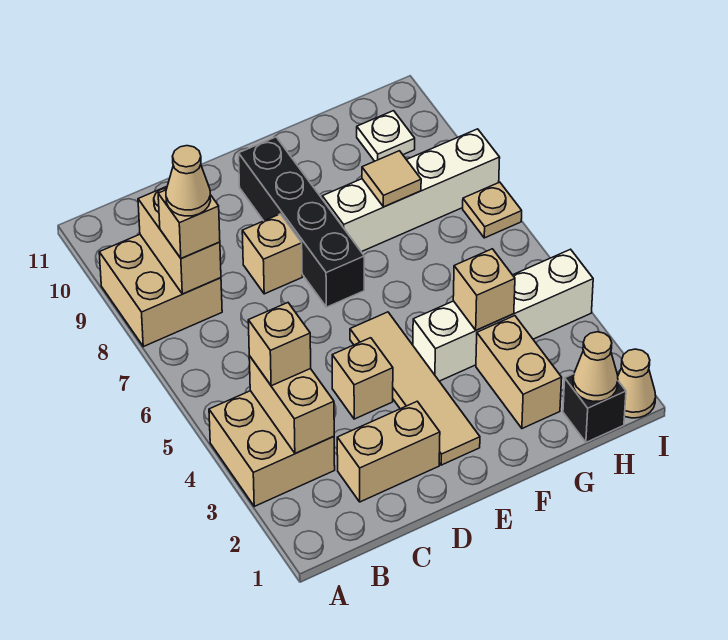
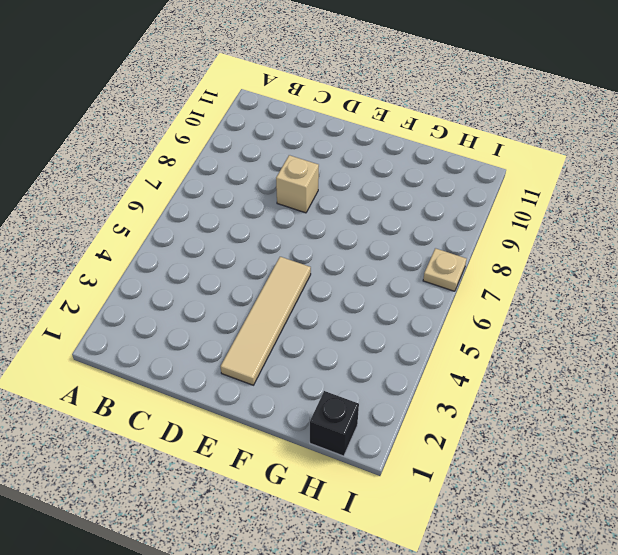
none -> tan brick A3:B4 level 1
none -> tan brick A8:B9 level 1
none -> tan brick C2:D2 level 1

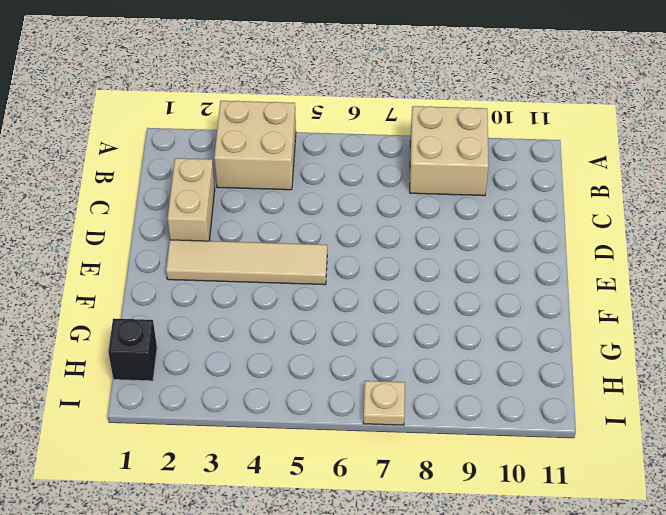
none -> tan brick D4 level 1
none -> tan brick D8 level 1
none -> black brick E7:E10 level 1

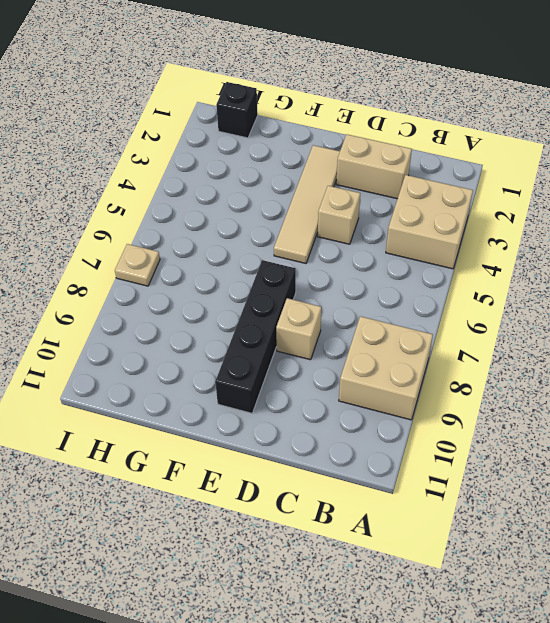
none -> white brick F4:I4 level 1
none -> white brick F8:I8 level 1
none -> tan brick G2:G3 level 1

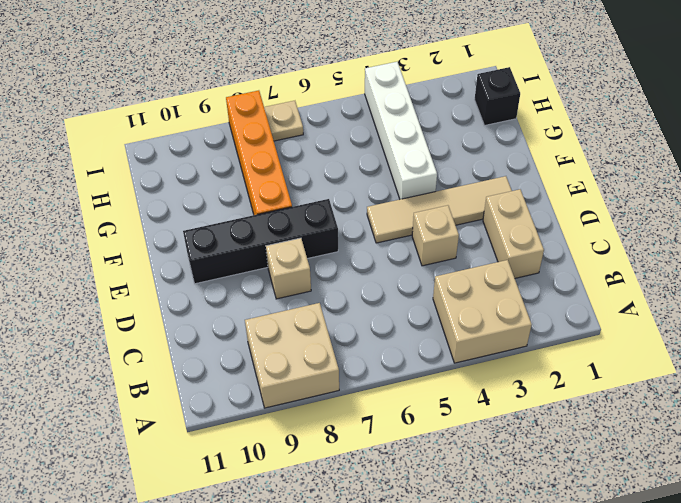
orange brick F8:I8 level 1 -> white brick F8:I8 level 1
none -> tan brick G2:G3 level 1
none -> white plate H10 level 1
none -> tan cone I1 level 1

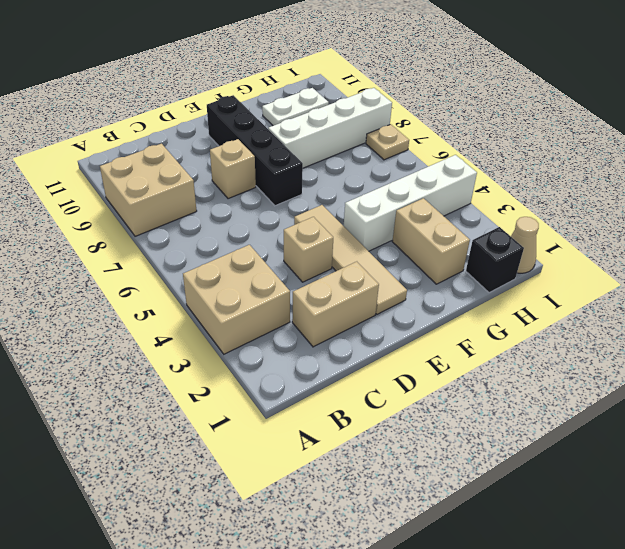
white plate G10:H10 level 1 -> white plate H10 level 1
none -> tan brick B3:B4 level 2
none -> tan brick B8:B9 level 2
none -> tan brick G4 level 2

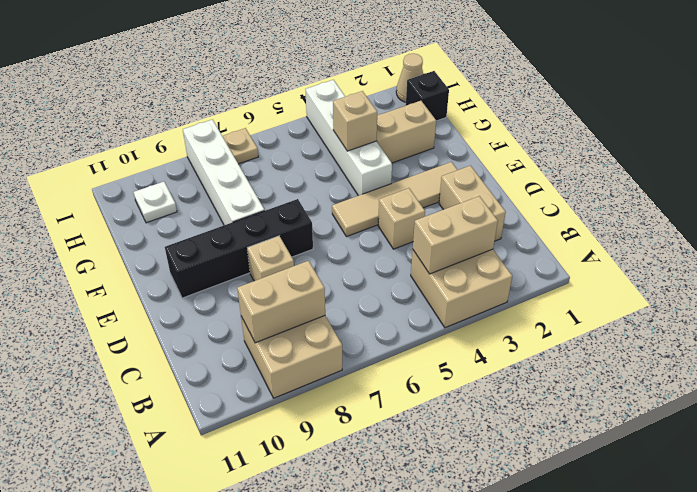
none -> tan tile G8 level 2
none -> tan cone H1 level 2
none -> tan brick B4 level 3

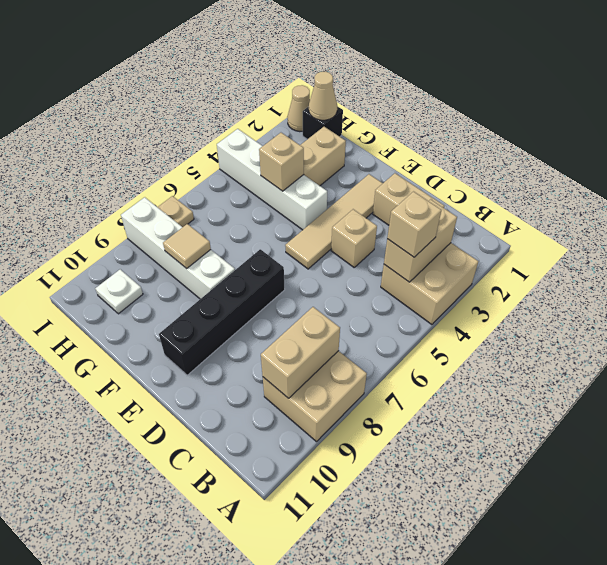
none -> tan brick D8 level 1
none -> tan brick B8 level 3
none -> tan cone B8 level 4

